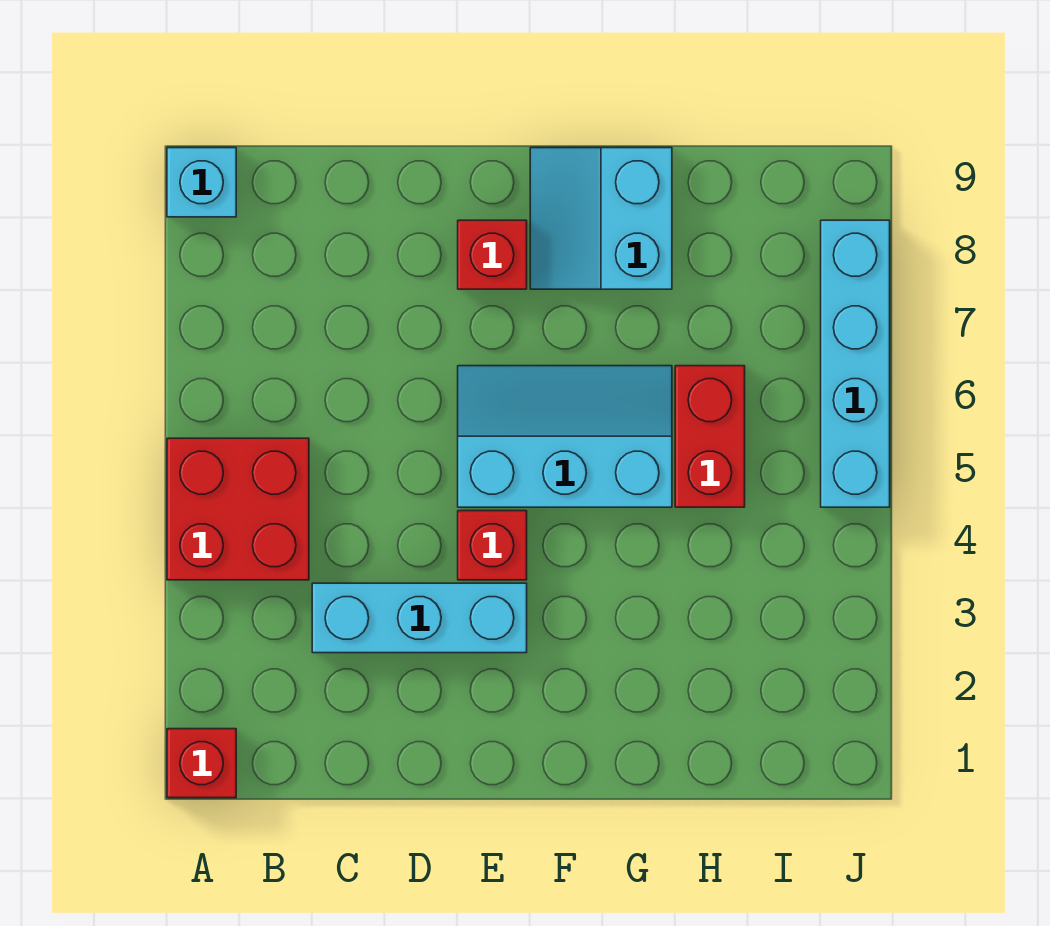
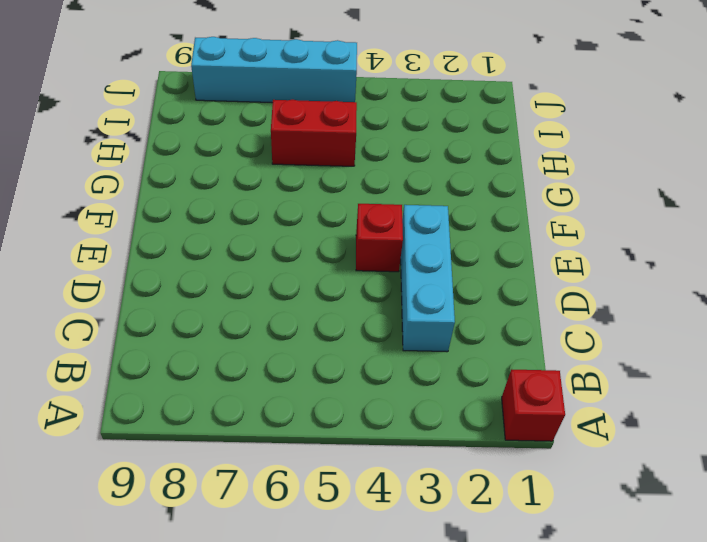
none -> red brick A4:B5 level 1
none -> cyan brick A9 level 1

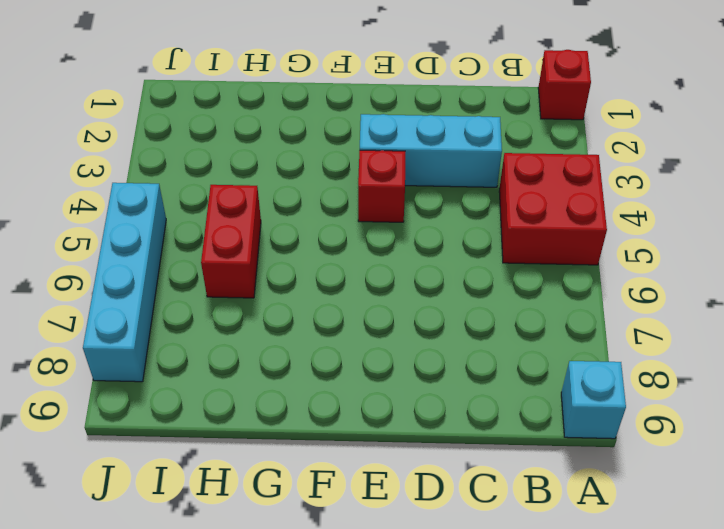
none -> cyan slope E5:G6 level 1 top 5
none -> red brick E8 level 1

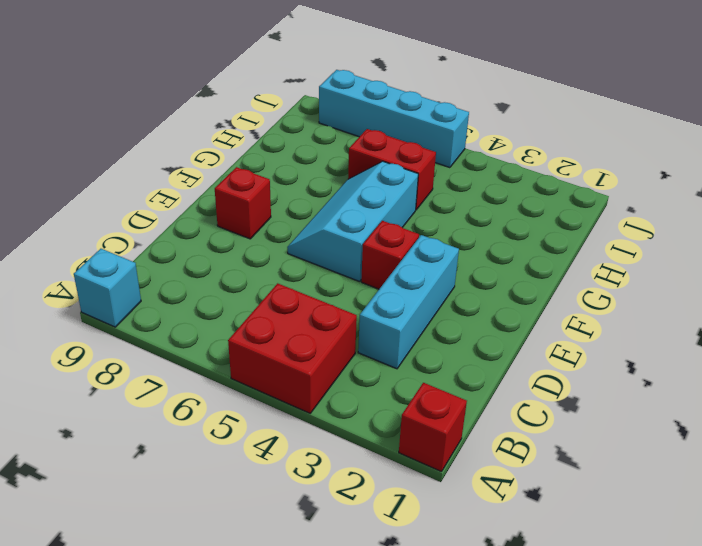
none -> cyan slope F8:G9 level 1 top G

